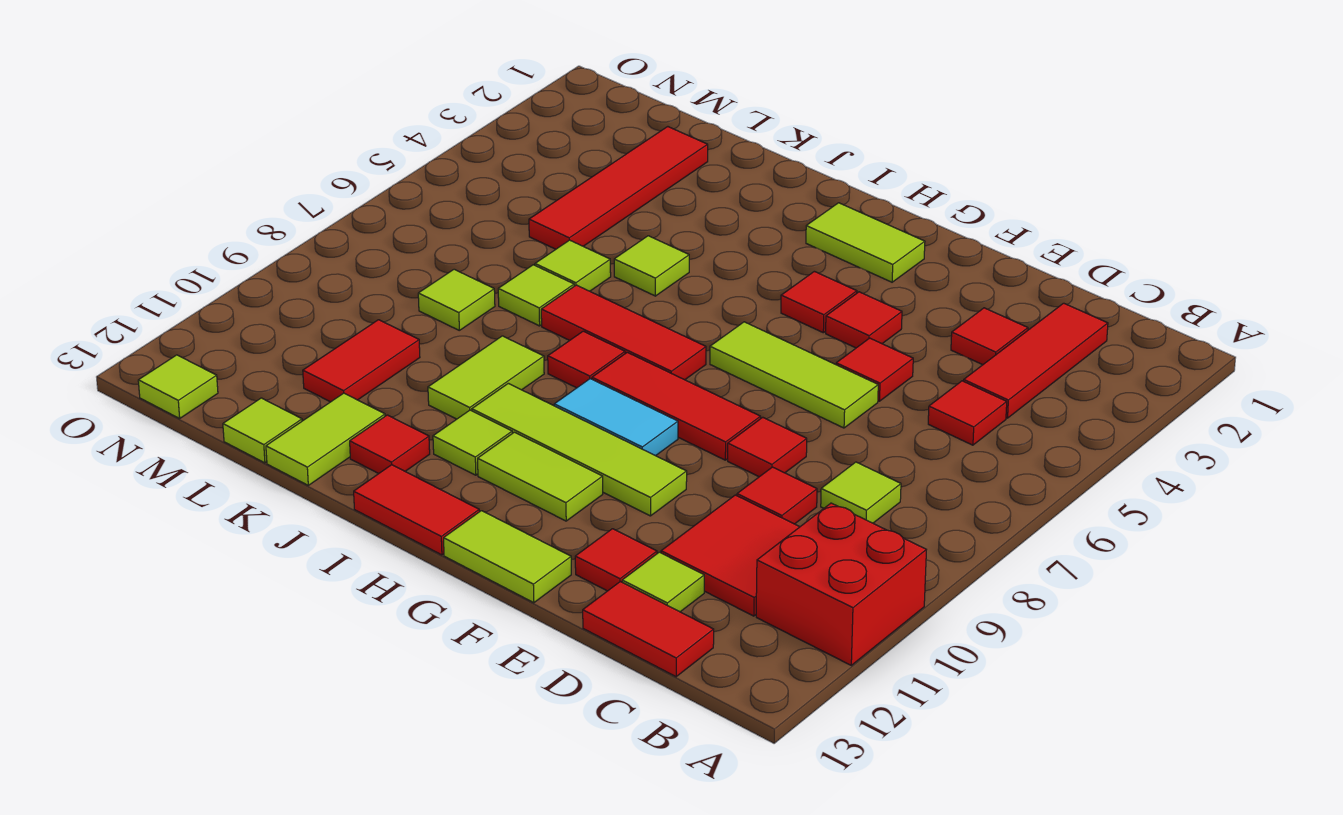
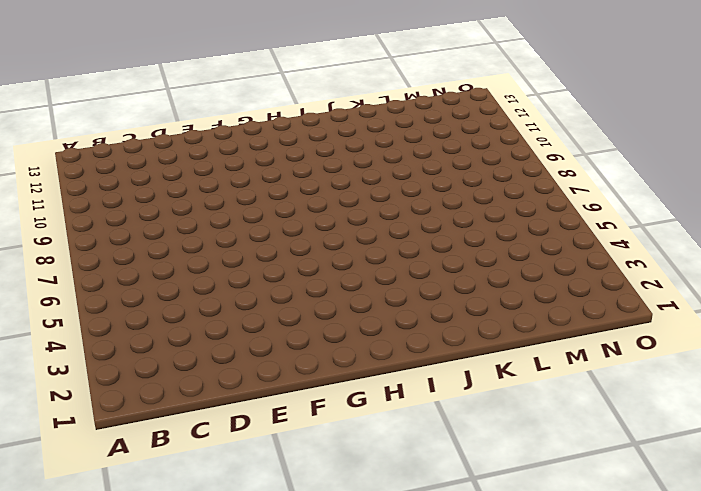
none -> red brick A10:B11 level 1
none -> red tile C2:C4 level 1
none -> red tile C5 level 1
none -> lime tile C8 level 1

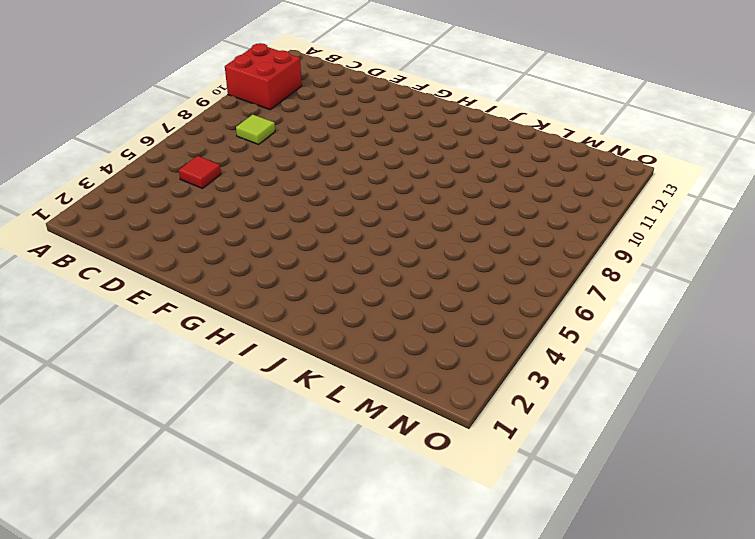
none -> red tile C2:C4 level 1
none -> red tile C10:D11 level 1
none -> red tile C13:D13 level 1
none -> red tile D3 level 1

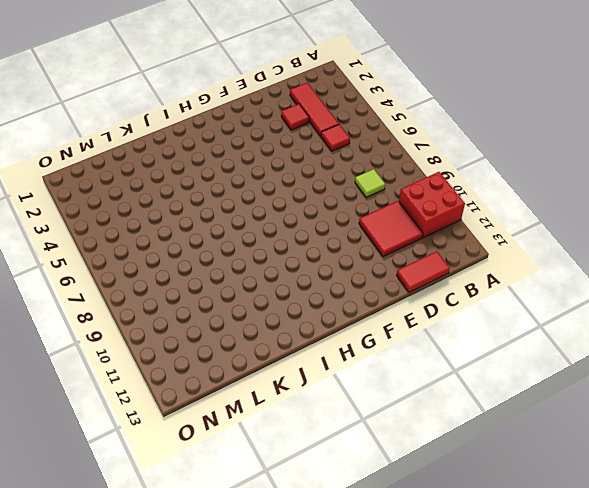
none -> red tile D9 level 1
none -> lime tile D12 level 1
none -> red tile E5 level 1
none -> lime tile E6:G6 level 1

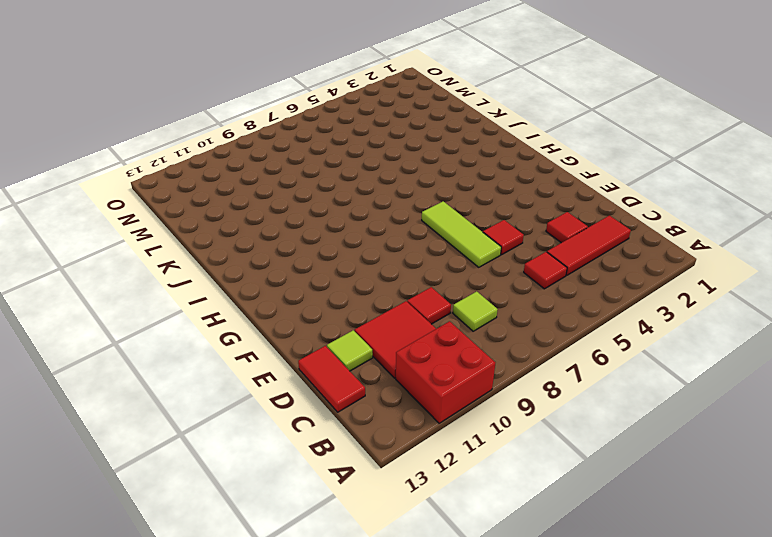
none -> red tile E8 level 1
none -> red tile E12 level 1
none -> red tile F4 level 1
none -> red tile F8:H8 level 1

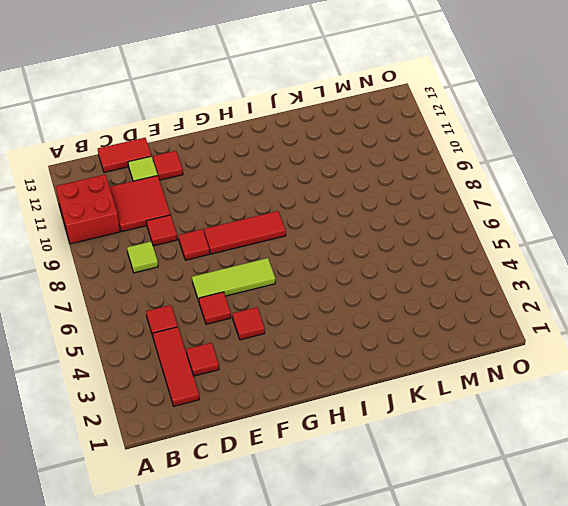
none -> lime tile F10:I10 level 1
none -> lime tile F13:G13 level 1
none -> lime tile G2:H2 level 1
none -> red tile G4 level 1

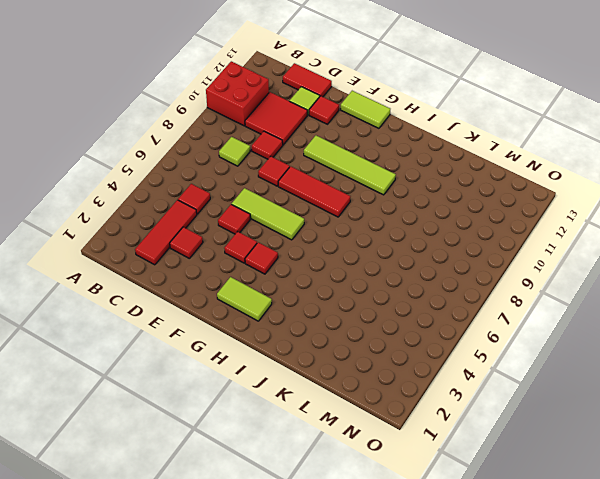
none -> cyan tile G9:H9 level 1
none -> lime tile G11:H11 level 1
none -> red tile H7:J7 level 1
none -> red tile H13:I13 level 1

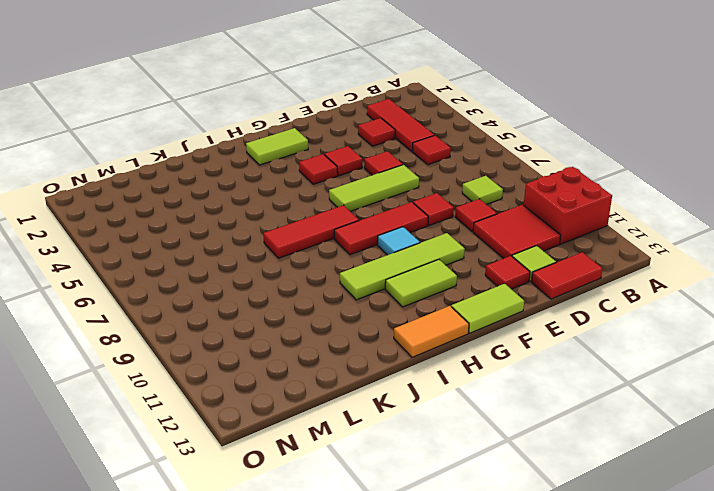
cyan tile G9 level 1 -> cyan tile G9:H9 level 1
orange tile H13:I13 level 1 -> red tile H13:I13 level 1
none -> red tile I8 level 1
none -> lime tile I11 level 1
none -> lime tile J5 level 1
none -> lime tile J9:J10 level 1

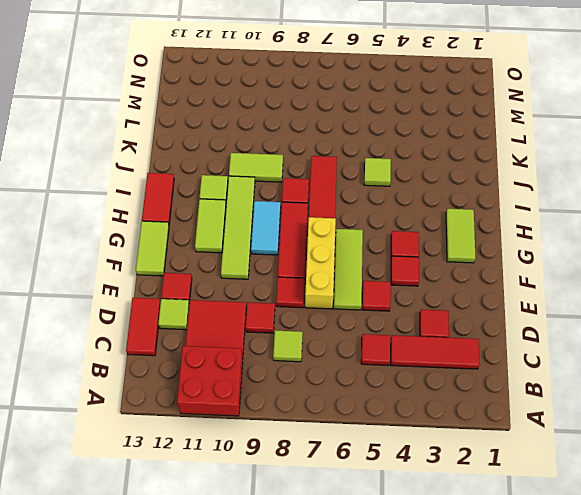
yellow brick E7:G7 level 1 -> none
none -> red tile J12 level 1
none -> lime tile K6 level 1
none -> lime tile K7 level 1
none -> lime tile K12:K13 level 1

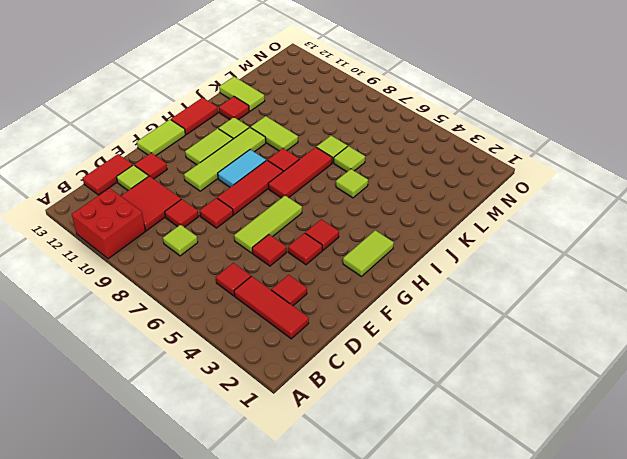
none -> red tile L2:L5 level 1
none -> lime tile L8 level 1
none -> red tile L10:L11 level 1
none -> lime tile L13 level 1

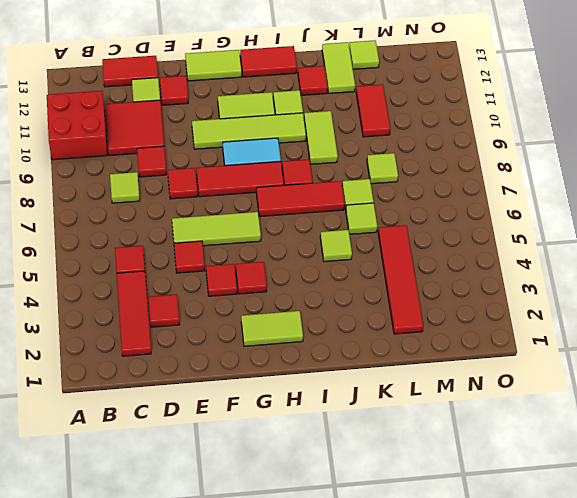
none -> lime tile N13 level 1

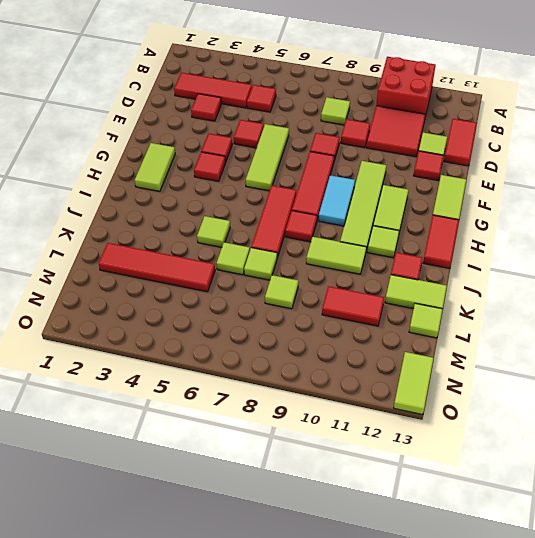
lime tile N13:O13 level 1 -> lime tile N13 level 1

